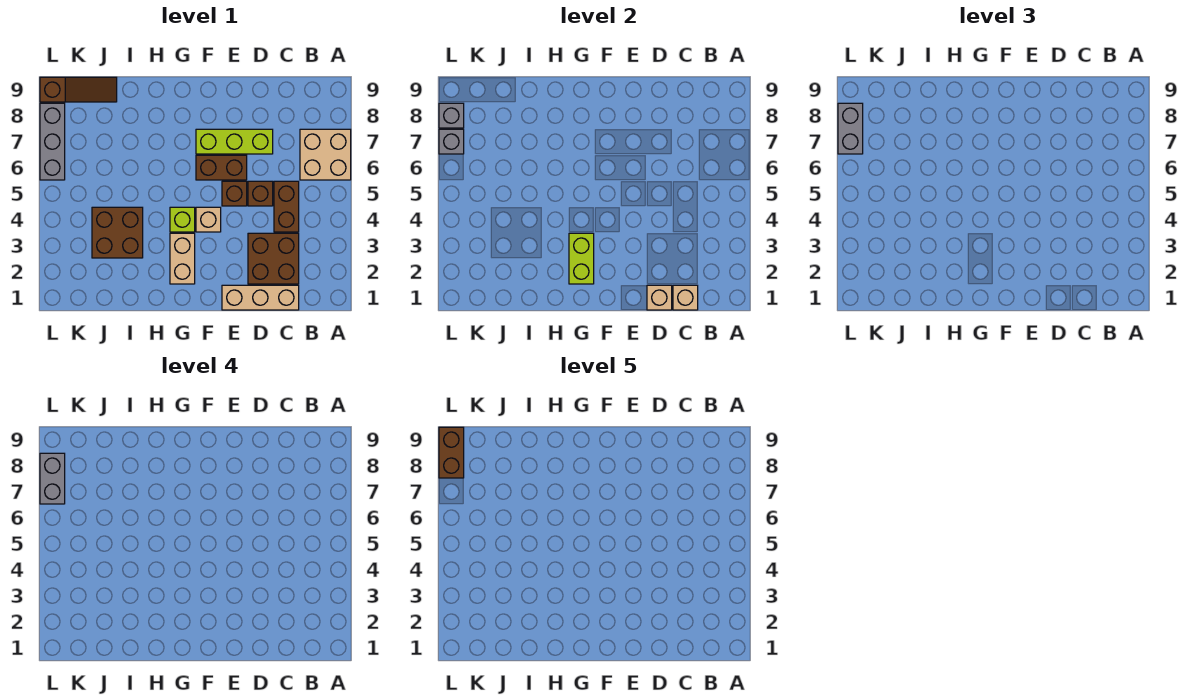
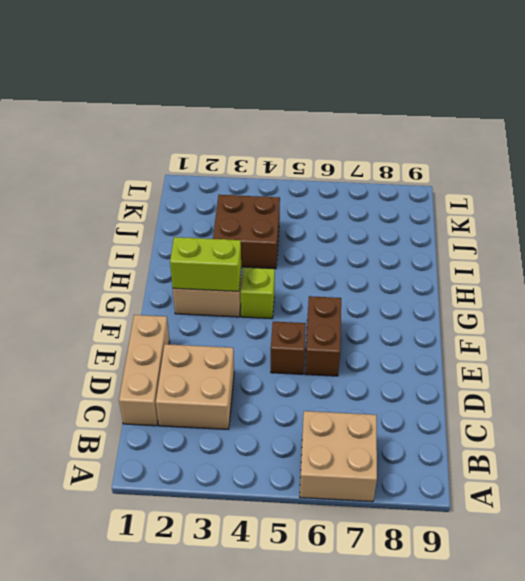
tan brick C2:D3 level 1 -> brown brick C2:D3 level 1
none -> brown brick C4:C5 level 1
none -> brown brick D5 level 1
none -> lime brick D7:F7 level 1

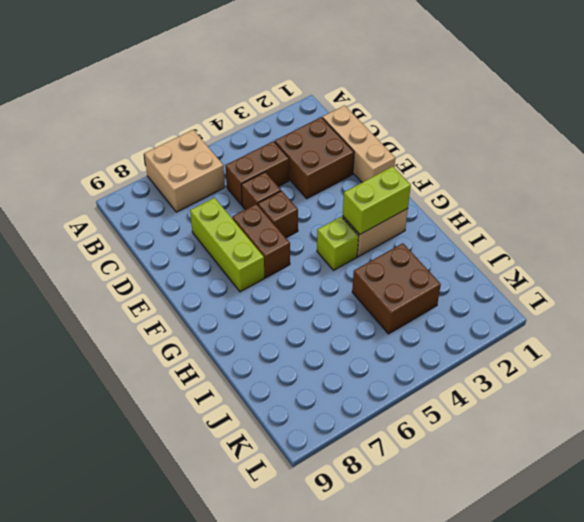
none -> tan brick F4 level 1
none -> brown slope J9:L9 level 1 top L
none -> grey brick L6:L8 level 1

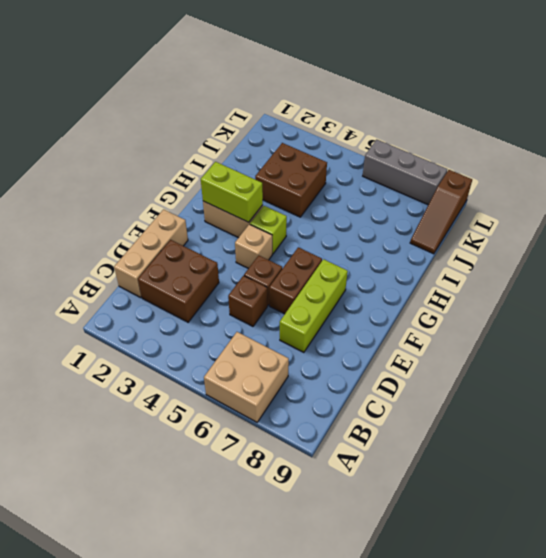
none -> brown brick C4:C5 level 1
none -> tan brick C1 level 2
none -> tan brick D1 level 2

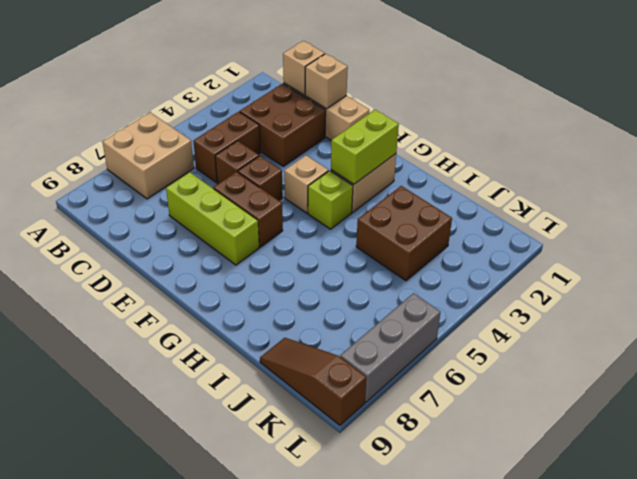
none -> grey brick L7 level 2
none -> grey brick L8 level 2
none -> grey brick L7:L8 level 3

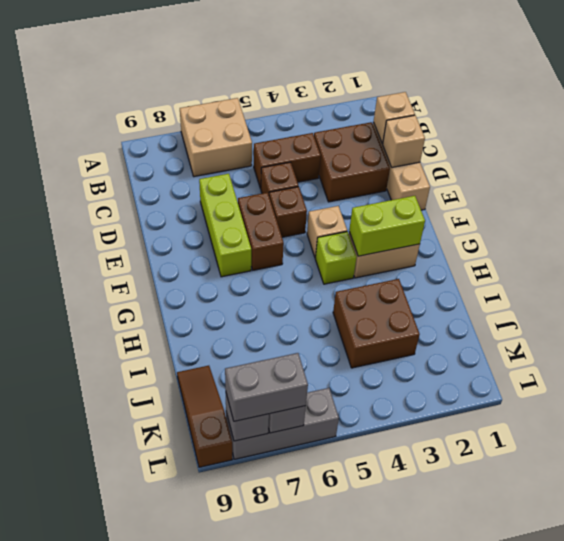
none -> grey brick L7:L8 level 4
none -> brown brick L8:L9 level 5

